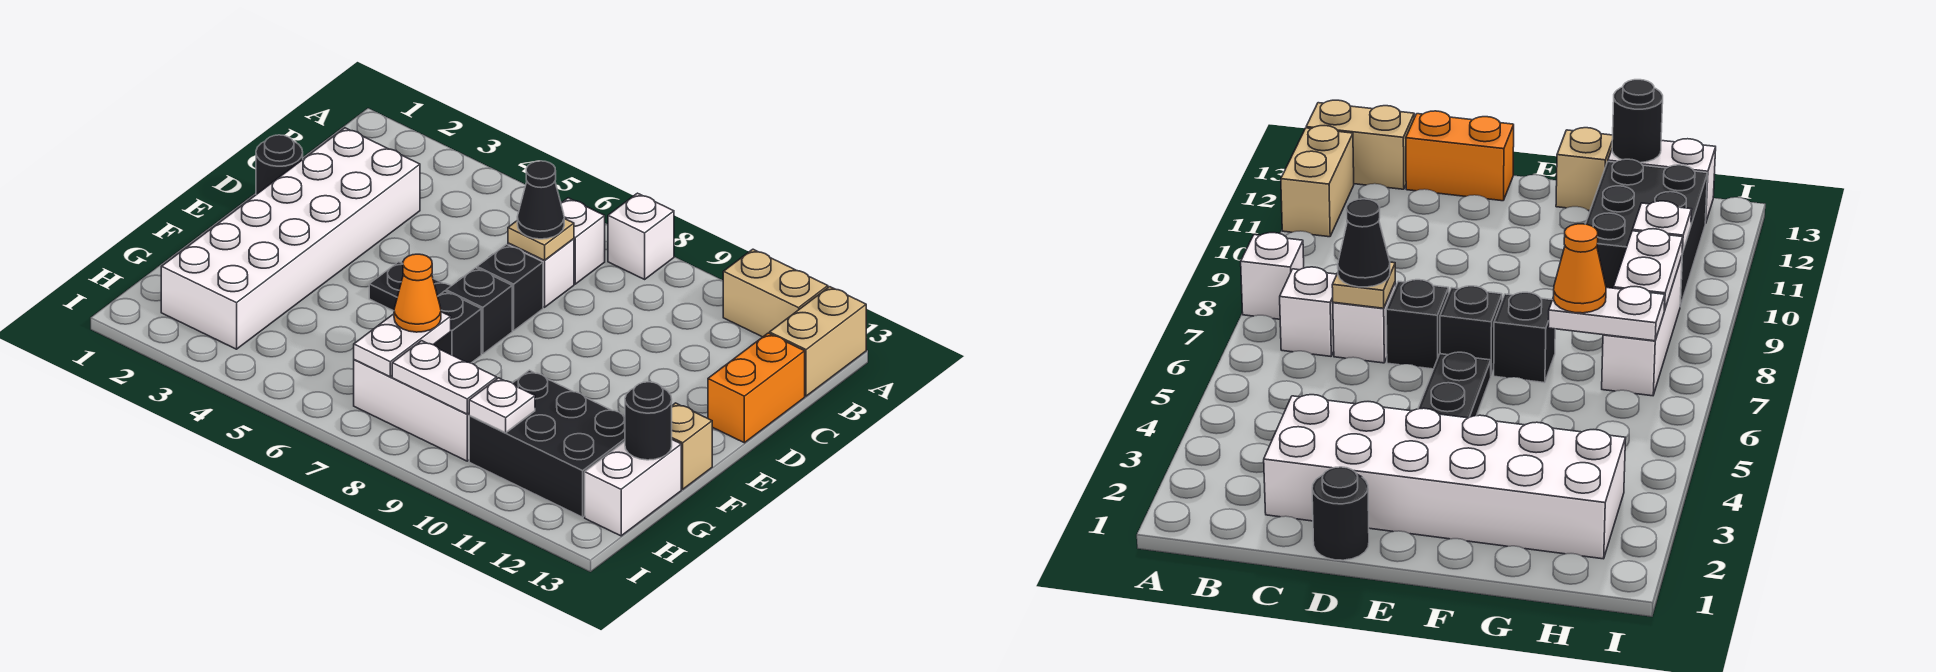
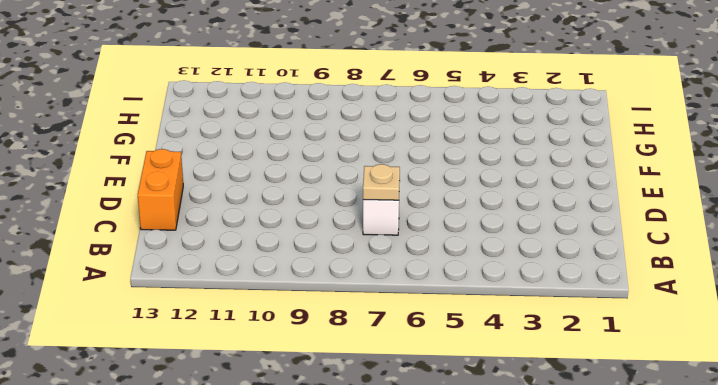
none -> white brick A8 level 1
none -> tan brick A11:A12 level 1
none -> tan brick A13:B13 level 1

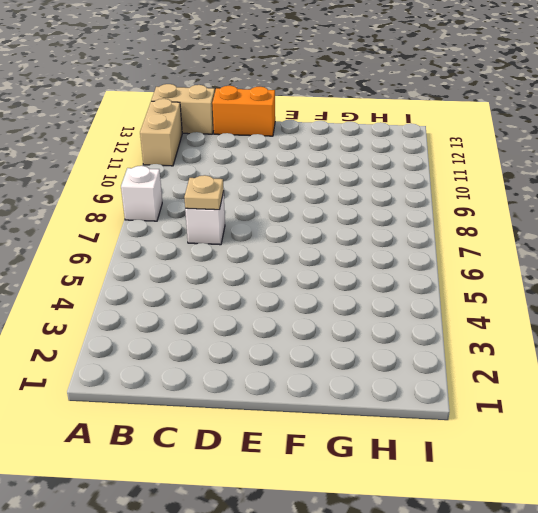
none -> white brick B7 level 1
none -> white brick C2:H3 level 1
none -> black round brick D1 level 1

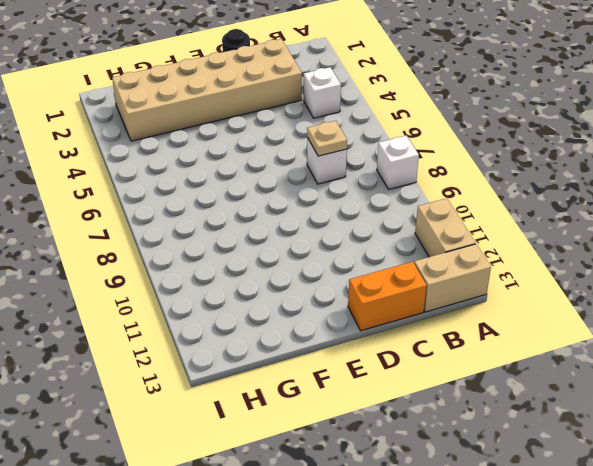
white brick B4 level 1 -> white brick B7 level 1
tan brick C2:H3 level 1 -> white brick C2:H3 level 1
none -> black brick D7 level 1
none -> black plate E5:E6 level 1
none -> black brick E7 level 1

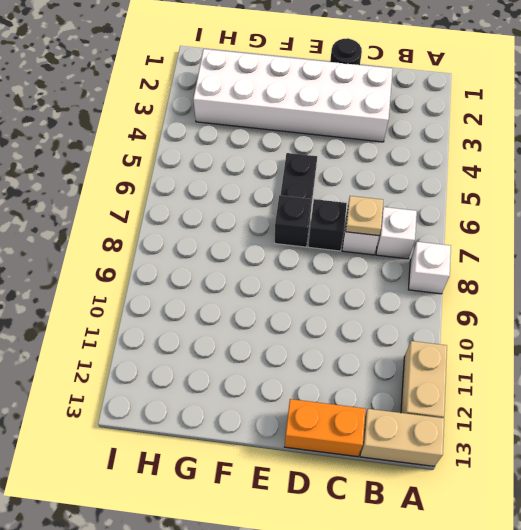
none -> black brick F7 level 1
none -> tan brick F13 level 1
none -> black brick G10:H12 level 1

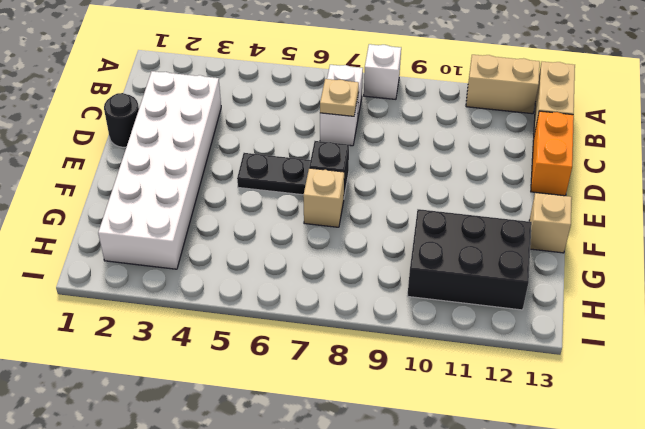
tan brick F7 level 1 -> black brick F7 level 1
none -> black brick D7 level 1
none -> white brick G13:H13 level 1
none -> white brick H7:H9 level 1

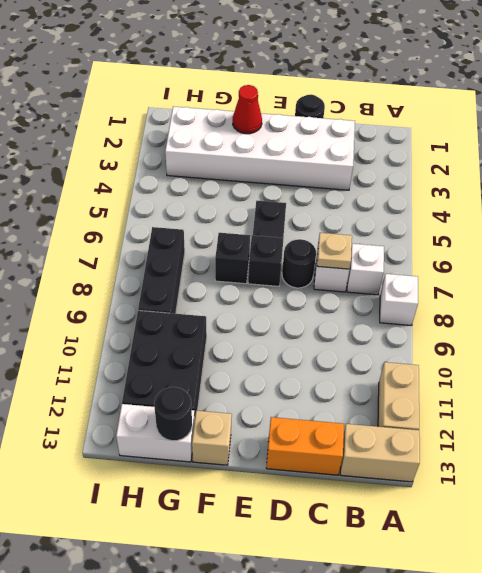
black round brick D7 level 1 -> black brick D7 level 1
red cone F2 level 2 -> none
black brick H7:H9 level 1 -> white brick H7:H9 level 1
none -> white plate G7:H7 level 2
none -> white plate H8:H9 level 2
none -> white plate H10 level 2

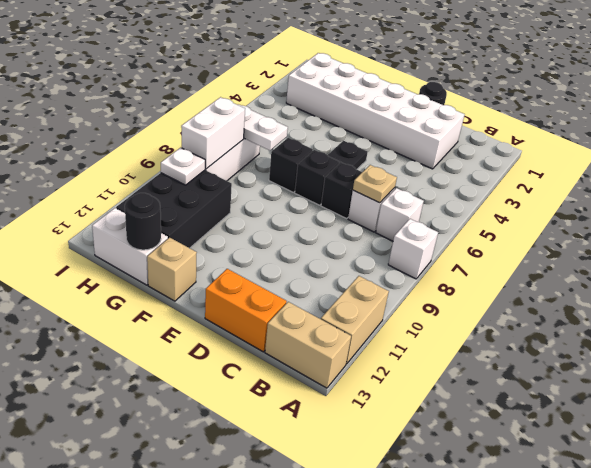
white brick H8:H9 level 2 -> white plate H8:H9 level 2
none -> black cone C7 level 3
none -> orange cone G7 level 3

